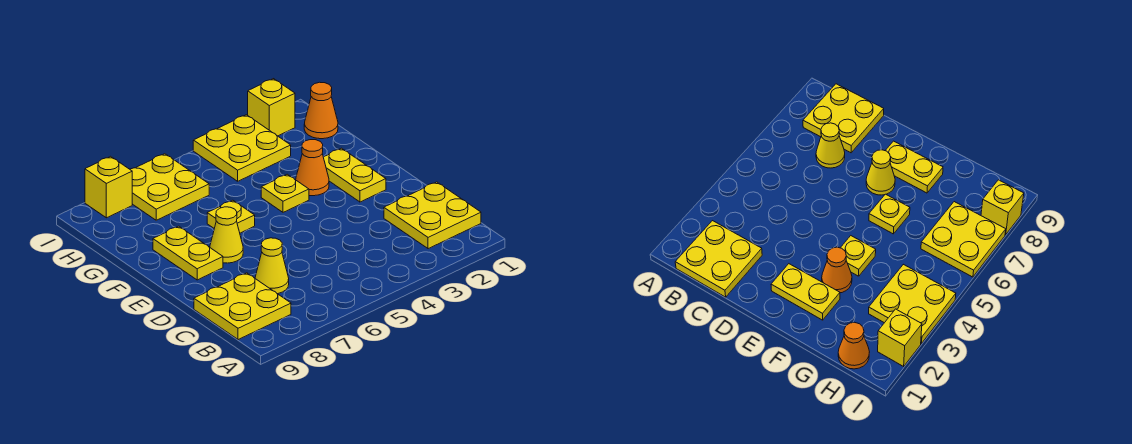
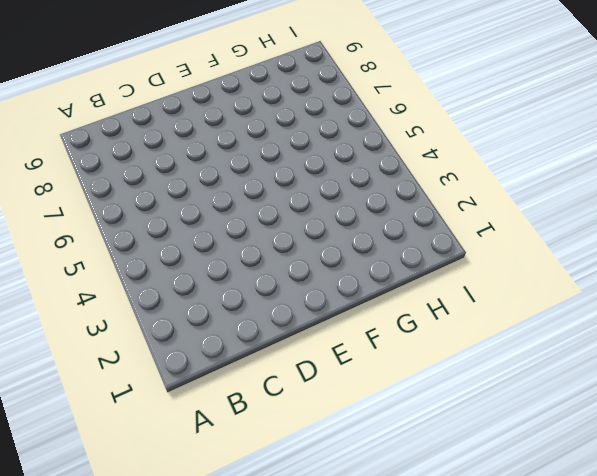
none -> yellow plate B1:C2 level 1
none -> yellow plate B8:C9 level 1
none -> yellow cone C7 level 1

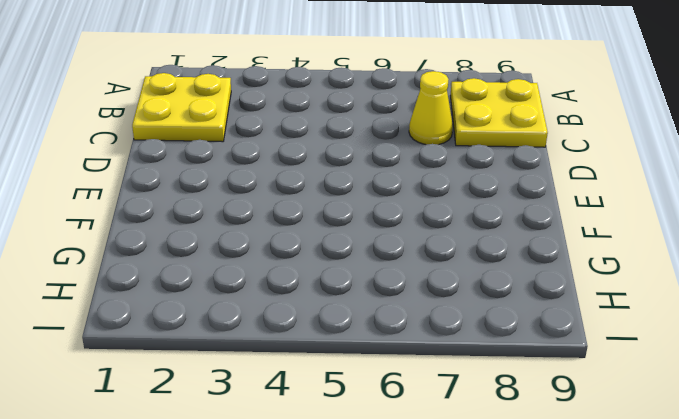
none -> yellow plate E2:F2 level 1
none -> yellow cone E7 level 1
none -> yellow plate E8:F8 level 1

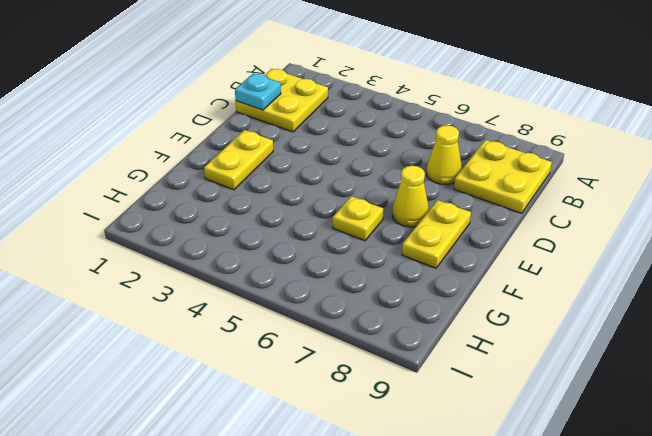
cyan plate C1 level 2 -> none
none -> orange cone F3 level 1
none -> yellow plate F4 level 1
none -> orange cone H1 level 1

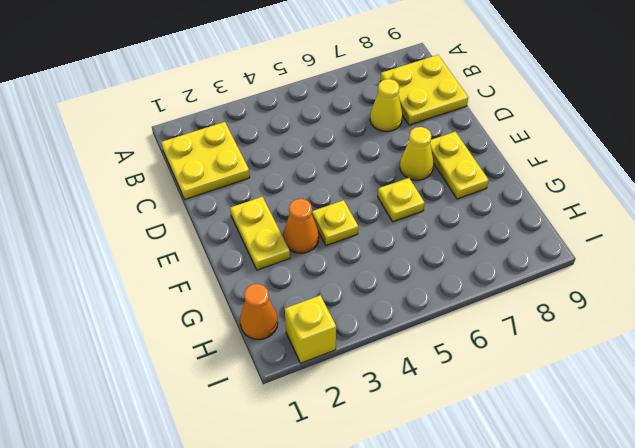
none -> yellow plate H3:I4 level 1
none -> yellow plate H6:I7 level 1
none -> yellow brick I8 level 1

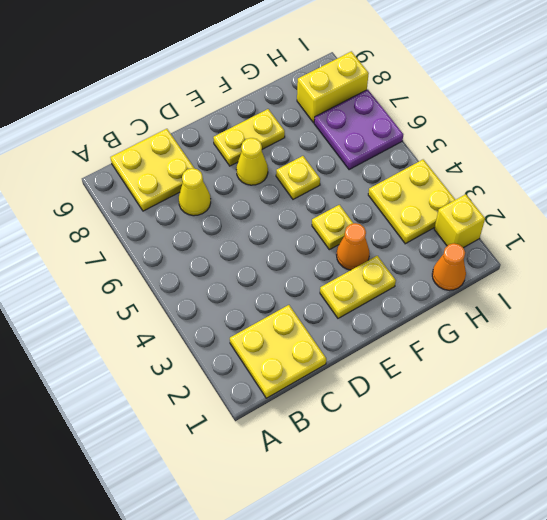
purple plate H6:I7 level 1 -> yellow plate H6:I7 level 1
yellow brick H8:I8 level 1 -> yellow brick I8 level 1

